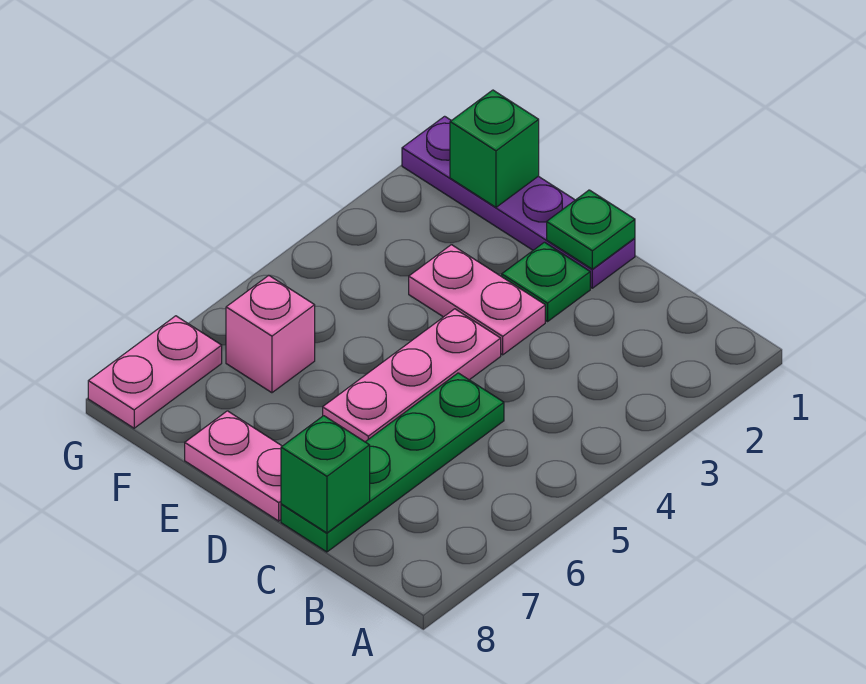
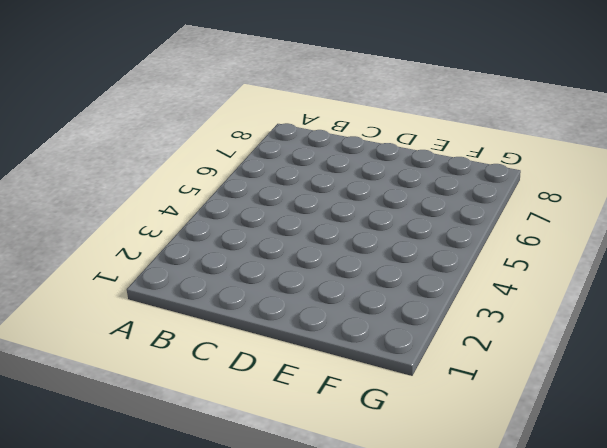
none -> green plate C5:C8 level 1
none -> purple plate D1:G1 level 1

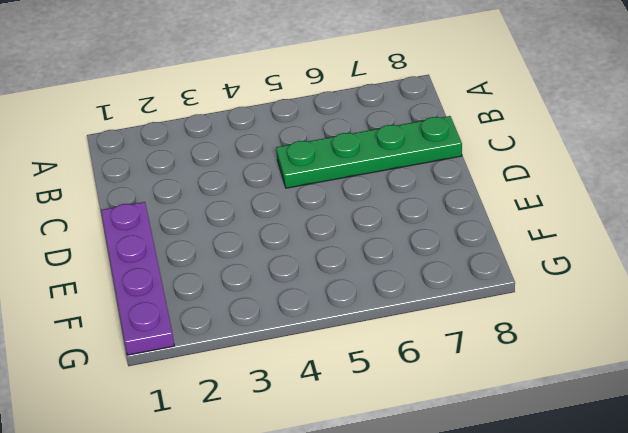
none -> green plate D2 level 1
none -> pink plate D3:E3 level 1

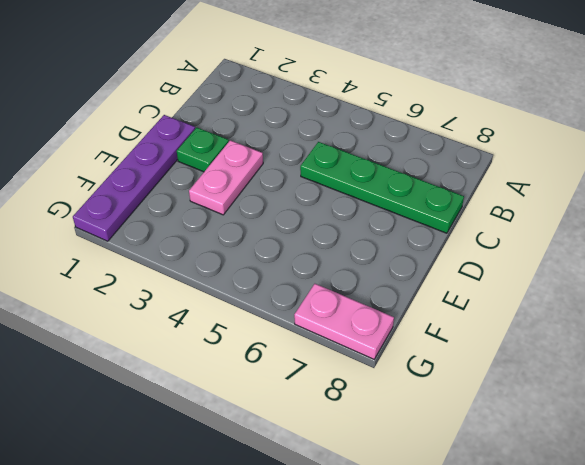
none -> pink plate D4:D6 level 1
none -> pink plate D8:E8 level 1

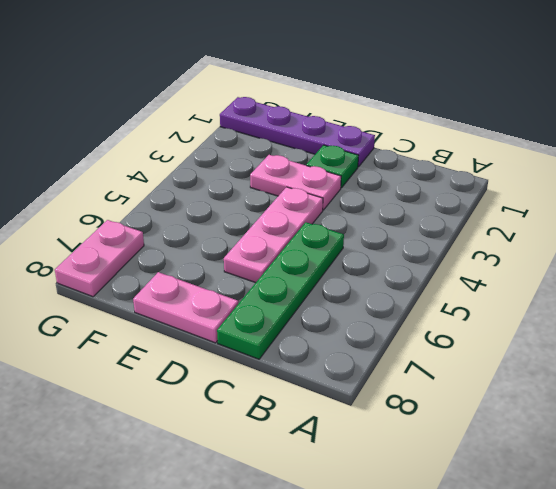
none -> pink brick F6 level 1
none -> green brick C8 level 2

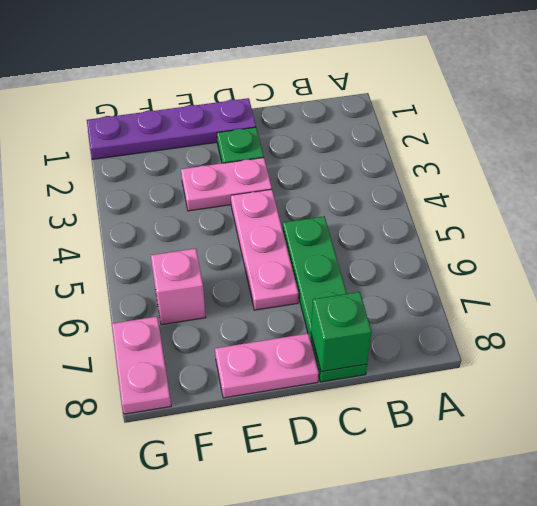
none -> green plate D1 level 2
none -> green brick F1 level 2

